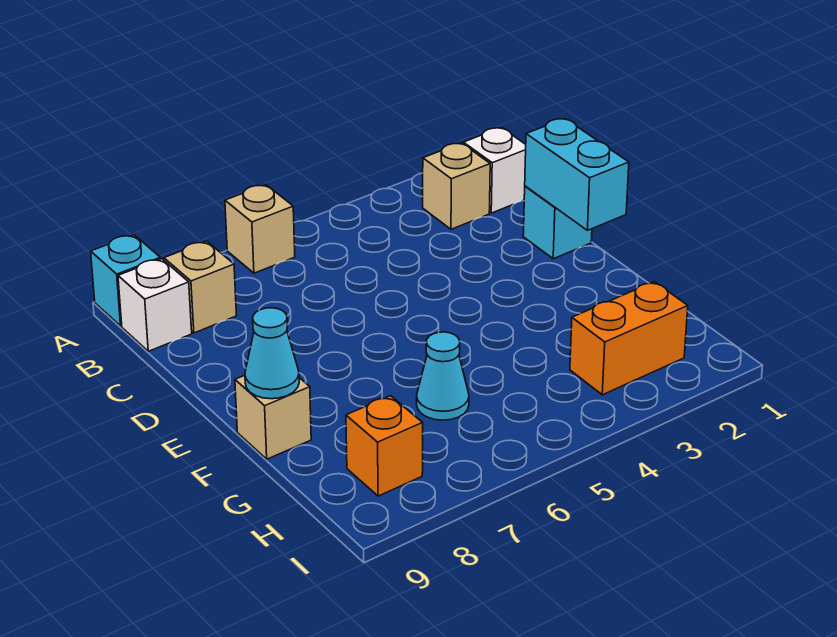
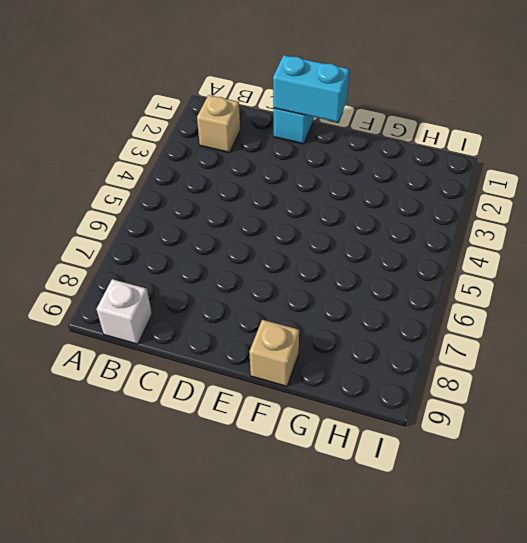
none -> tan brick A6 level 1
none -> cyan brick A9 level 1
none -> white brick B1 level 1

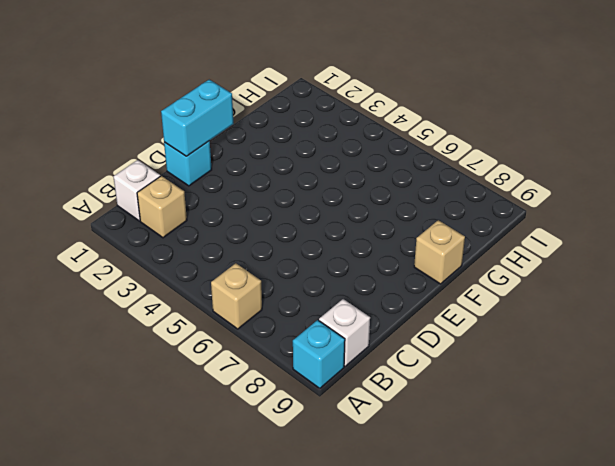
none -> tan brick B8 level 1
none -> cyan cone G6 level 1
none -> orange brick H2:H3 level 1

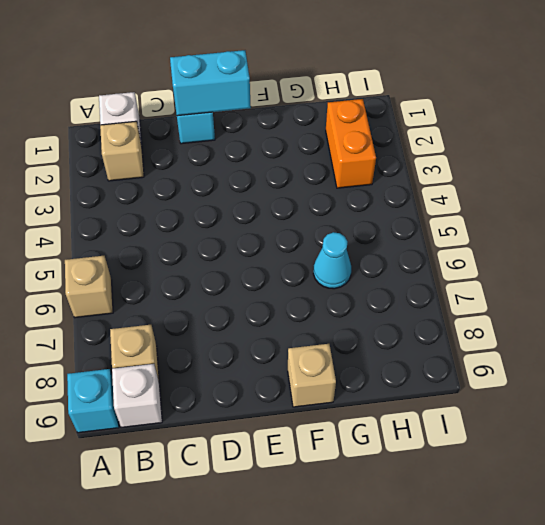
none -> orange brick H8 level 1
none -> cyan cone F9 level 2

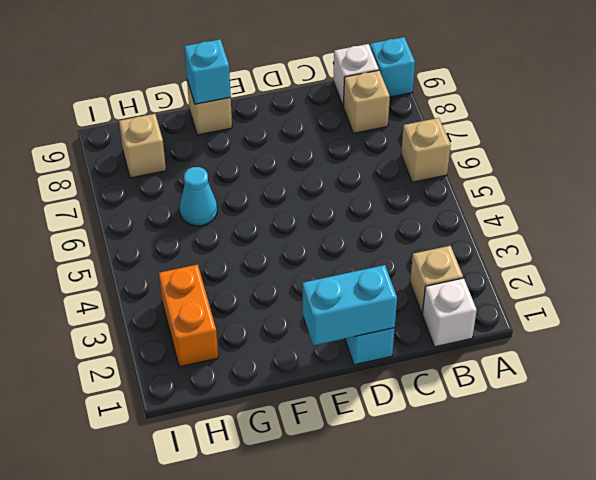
cyan brick F9 level 2 -> cyan cone F9 level 2
tan brick H8 level 1 -> orange brick H8 level 1

